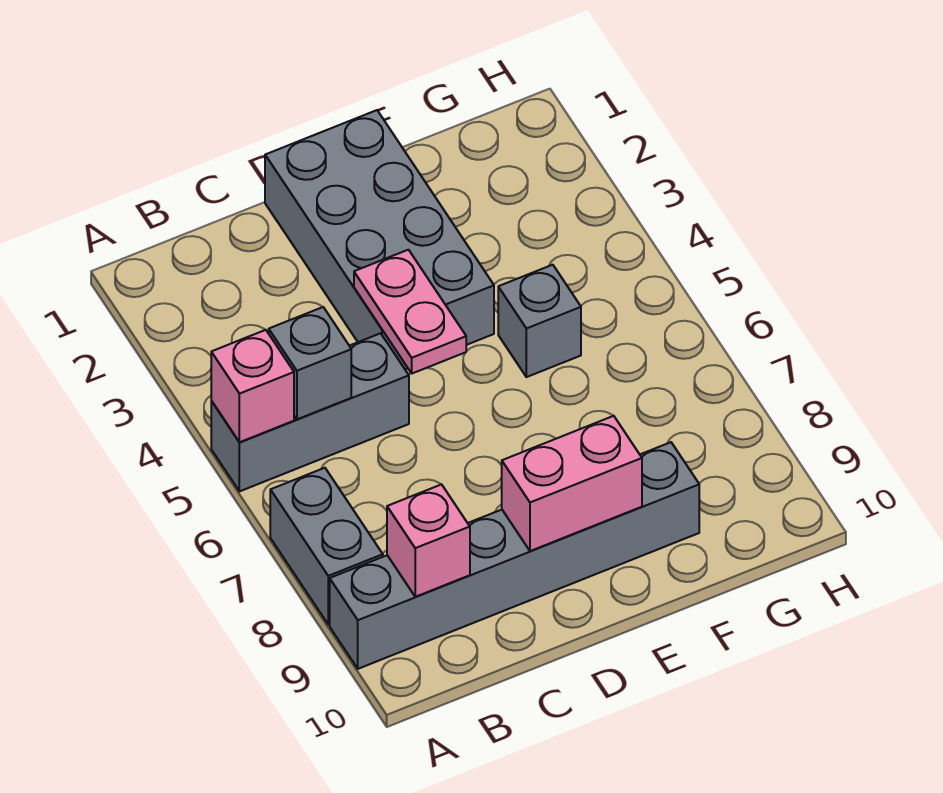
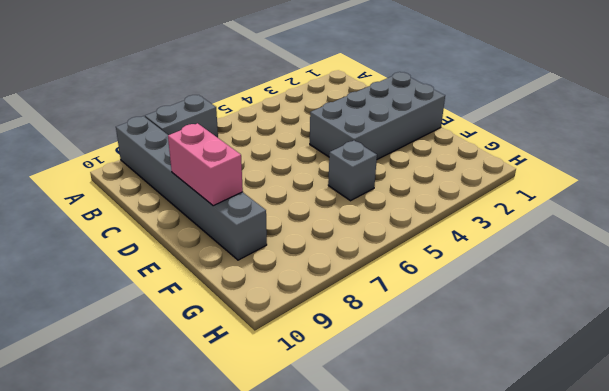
none -> grey brick A5:C5 level 1
none -> pink brick A5 level 2

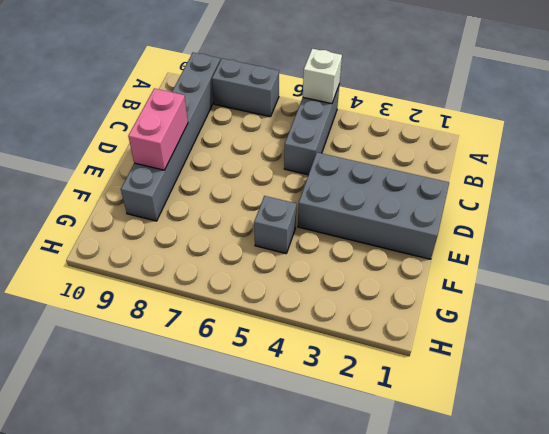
white brick A5 level 2 -> pink brick A5 level 2
none -> grey brick B5 level 2
none -> pink brick B9 level 2

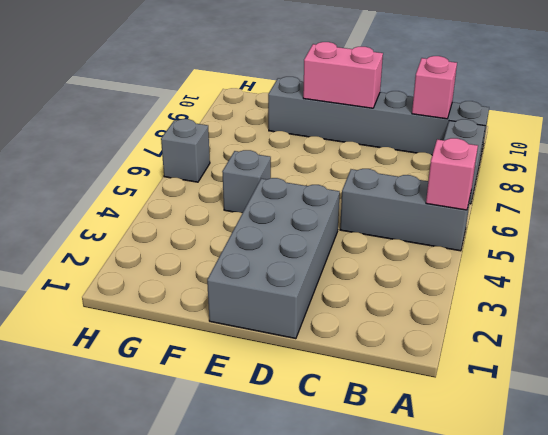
grey brick H6 level 1 -> grey brick B5 level 2
none -> pink plate D4:D5 level 2

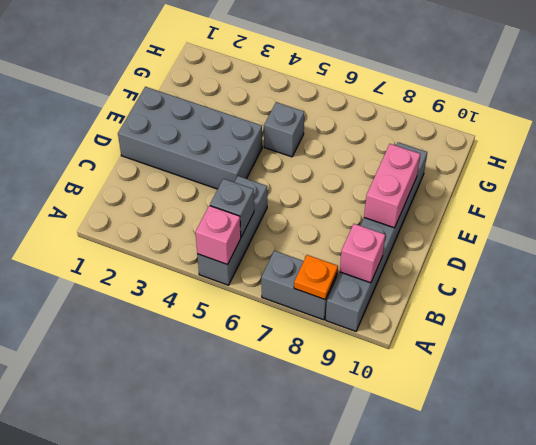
orange plate A8 level 2 -> none
none -> pink plate D4:D5 level 2

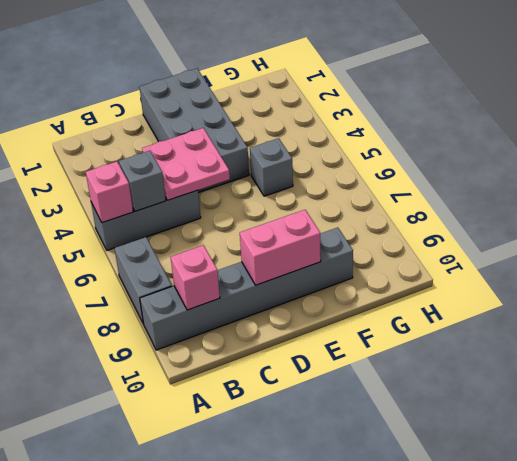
pink plate C4:D5 level 2 -> pink plate D4:D5 level 2

